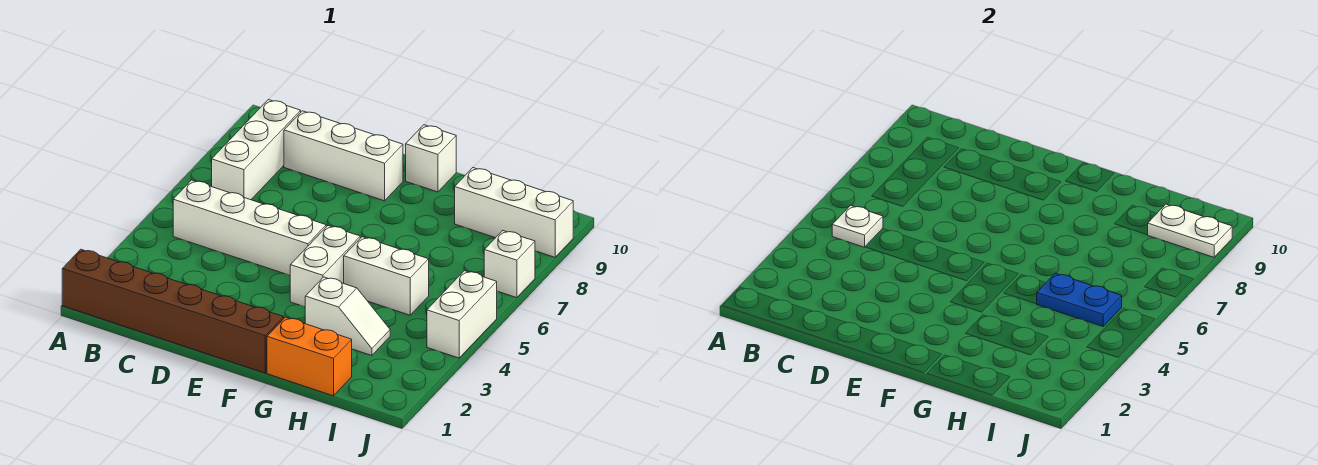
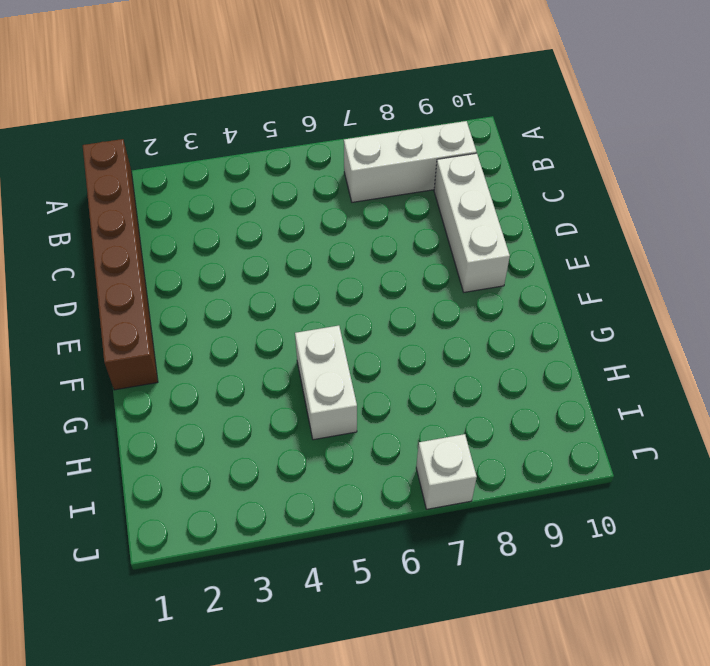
none -> white brick B5:E5 level 1
none -> white brick F4:F5 level 1
none -> white brick F10 level 1

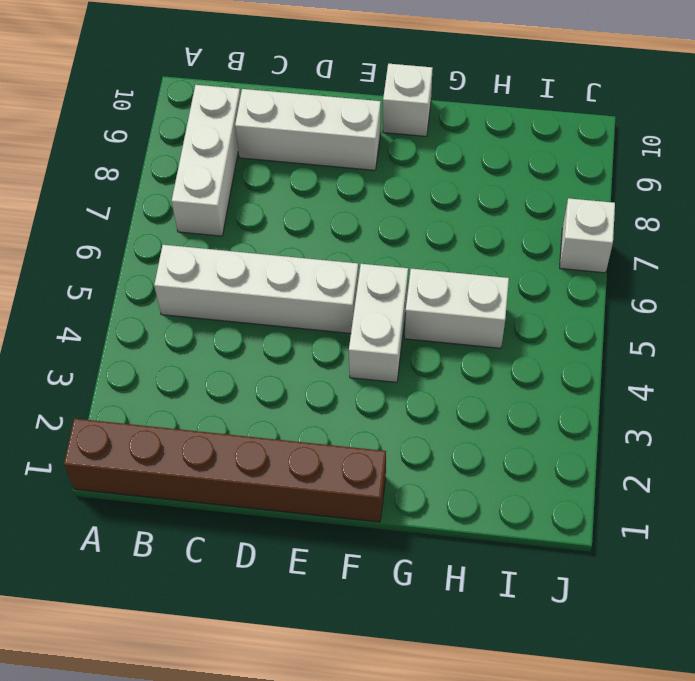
none -> orange brick G1:H1 level 1
none -> white slope G3:H3 level 1 top G
none -> white brick H9:J9 level 1

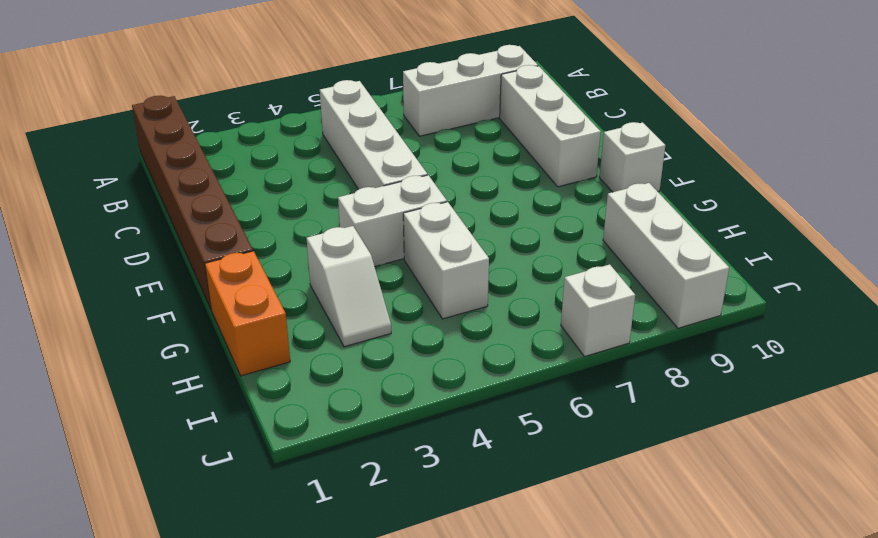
none -> white brick J4:J5 level 1
none -> white plate B5 level 2
none -> blue plate H5:I5 level 2

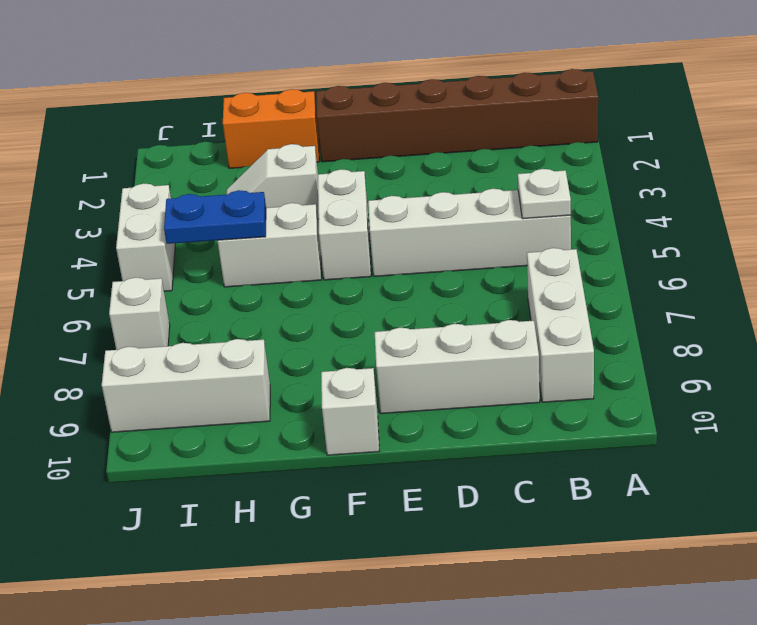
none -> white plate I9:J9 level 2

